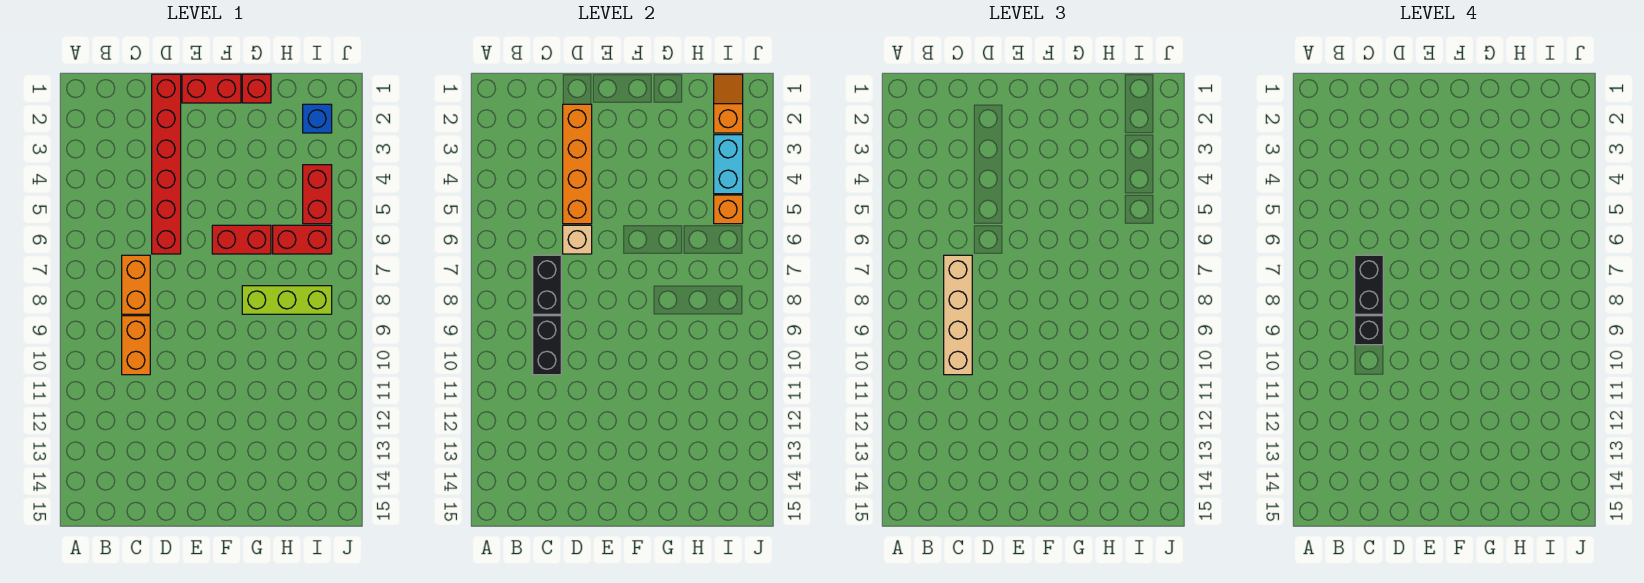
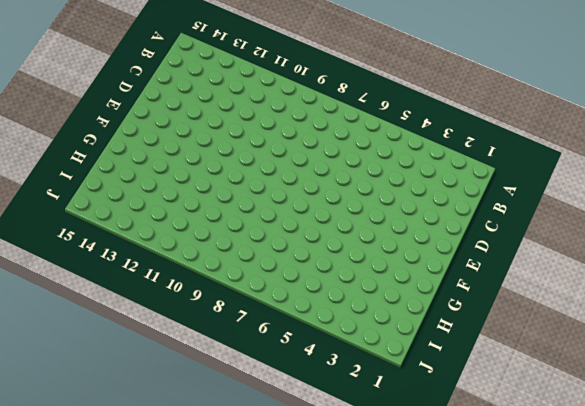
none -> orange brick C7:C8 level 1
none -> orange brick C9:C10 level 1
none -> red brick D1:D6 level 1

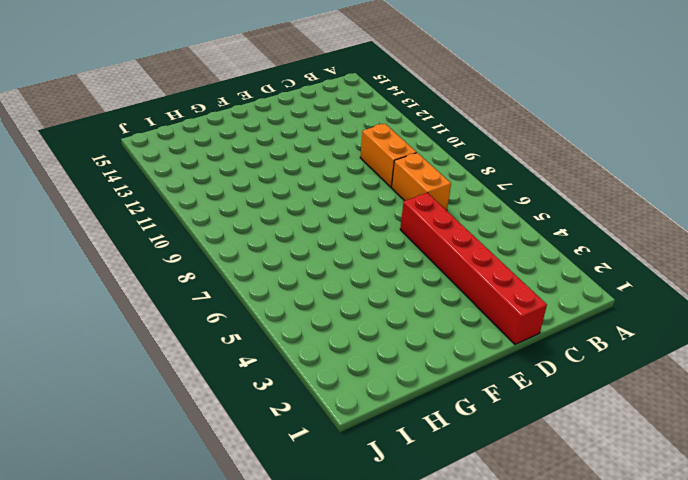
none -> red brick E1:F1 level 1
none -> red brick F6:G6 level 1
none -> red brick G1 level 1

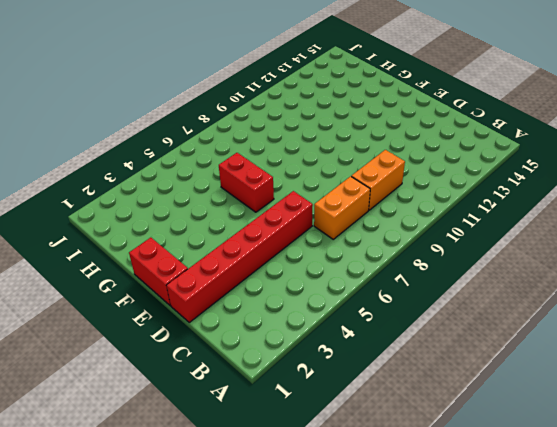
none -> red brick G1 level 1
none -> lime brick G8:I8 level 1
none -> red brick H6:I6 level 1

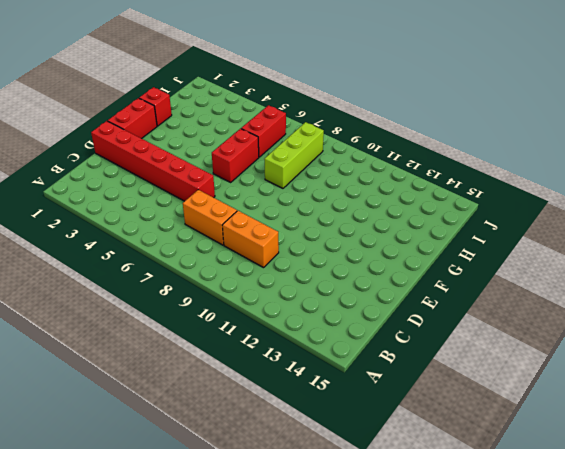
none -> blue brick I2 level 1
none -> red brick I4:I5 level 1
none -> black brick C7:C8 level 2

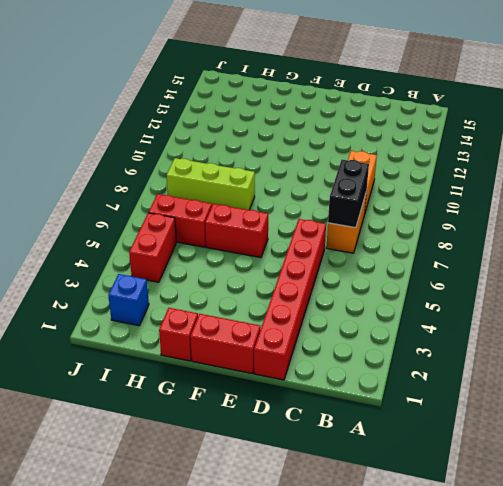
none -> black brick C9:C10 level 2
none -> orange brick D2:D5 level 2
none -> tan brick D6 level 2

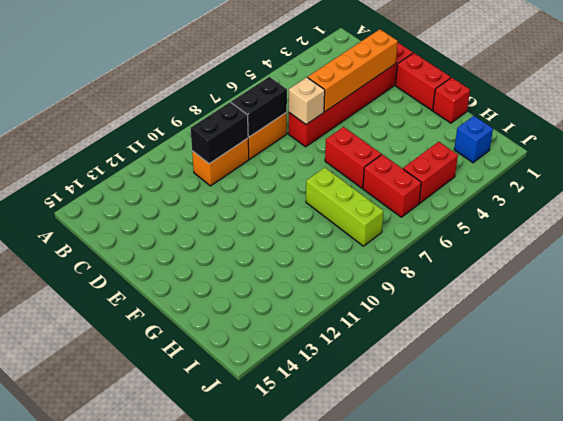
none -> orange slope I1:I2 level 2 top 2
none -> cyan brick I3:I4 level 2
none -> orange brick I5 level 2

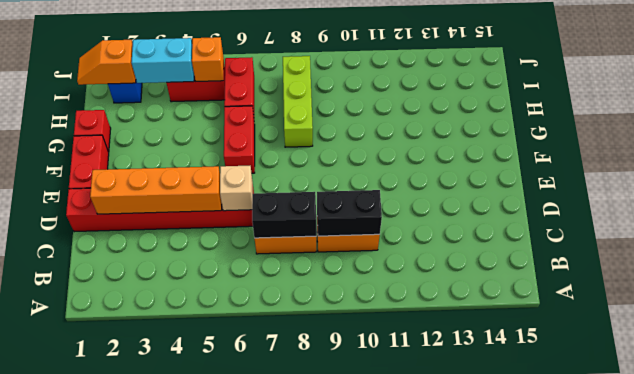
none -> tan brick C7:C10 level 3
none -> black brick C7:C8 level 4
none -> black brick C9 level 4

